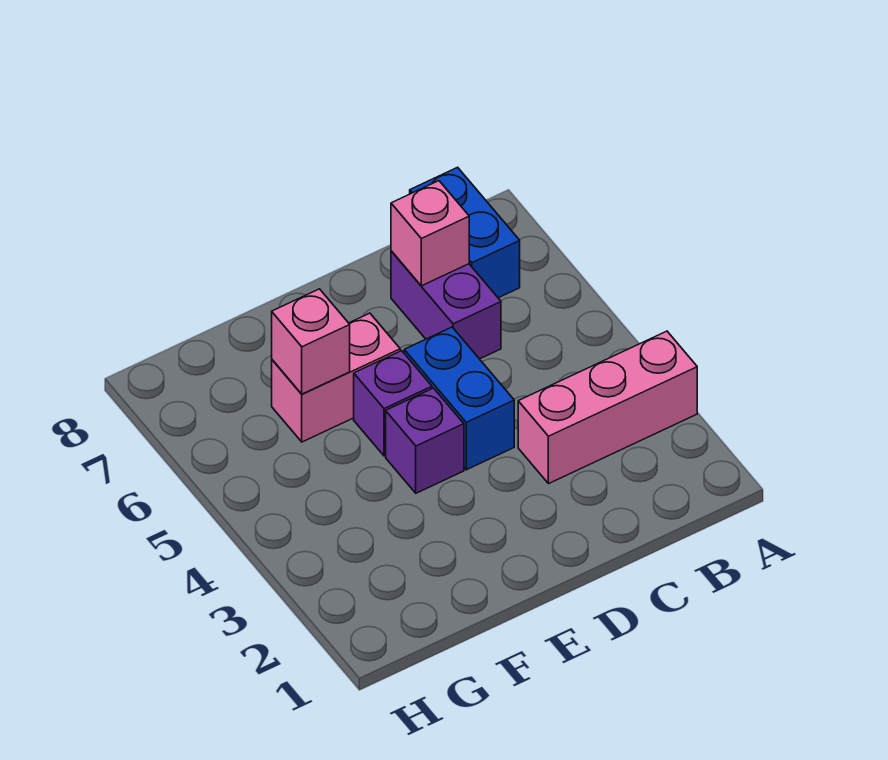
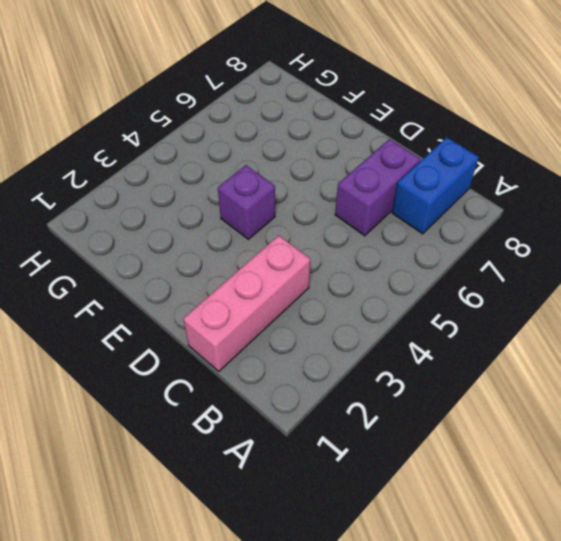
pink brick C1:C3 level 1 -> pink brick A3:C3 level 1
none -> blue brick D4:D5 level 1
none -> purple brick E5 level 1

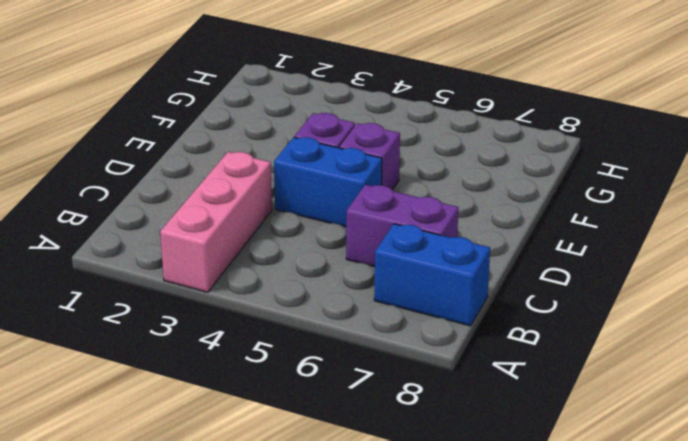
none -> pink brick E6:F6 level 1
none -> pink brick C7 level 2

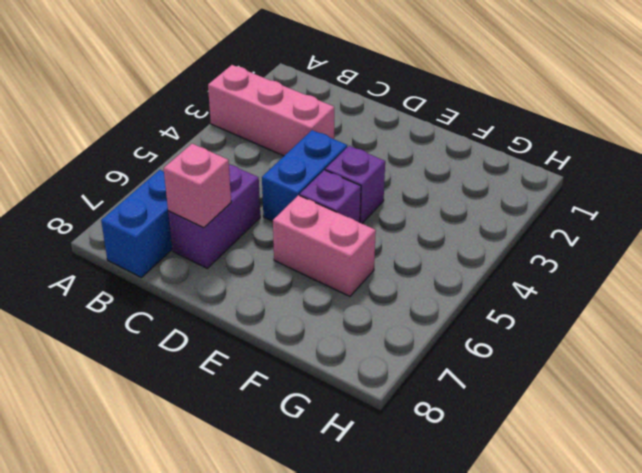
none -> pink brick F6 level 2

